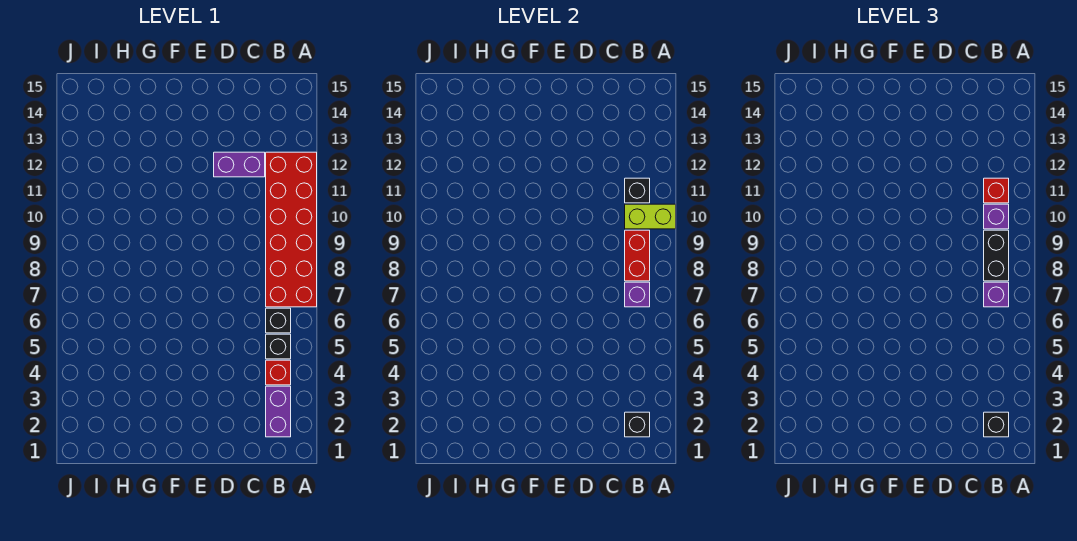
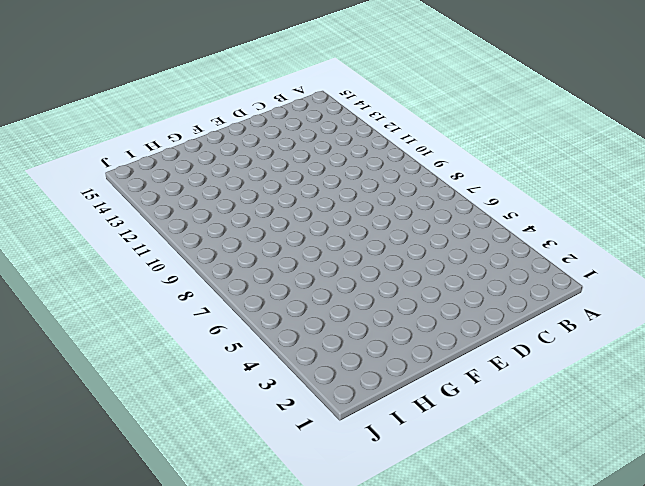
none -> red brick A7:B12 level 1
none -> purple brick B2:B3 level 1
none -> red brick B4 level 1

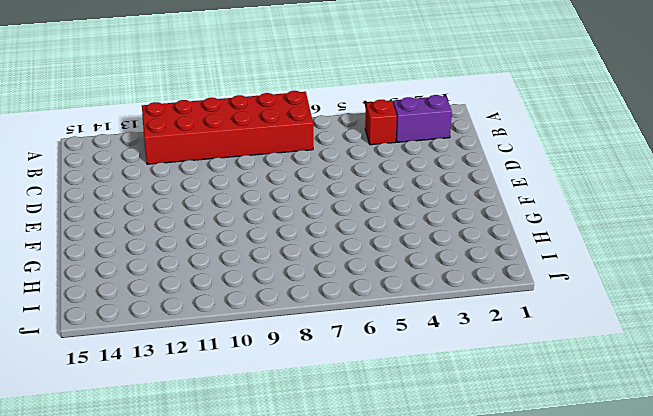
none -> black brick B5 level 1
none -> black brick B6 level 1
none -> purple brick C12:D12 level 1

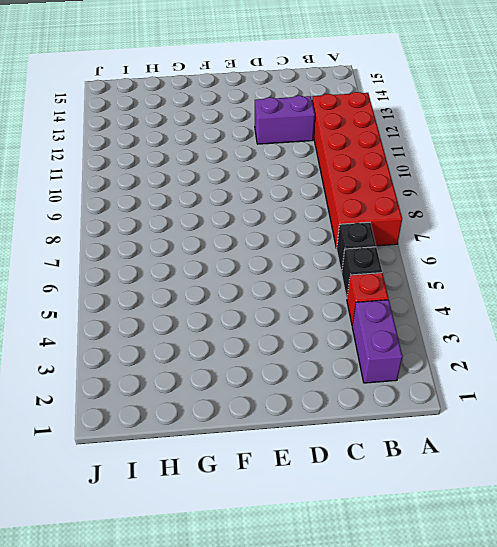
none -> lime brick A10:B10 level 2
none -> black brick B2 level 2
none -> purple brick B7 level 2

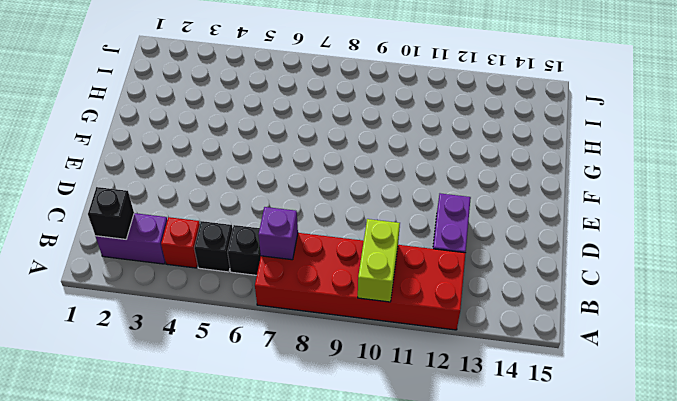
none -> red brick B8:B9 level 2
none -> black brick B11 level 2
none -> black brick B2 level 3

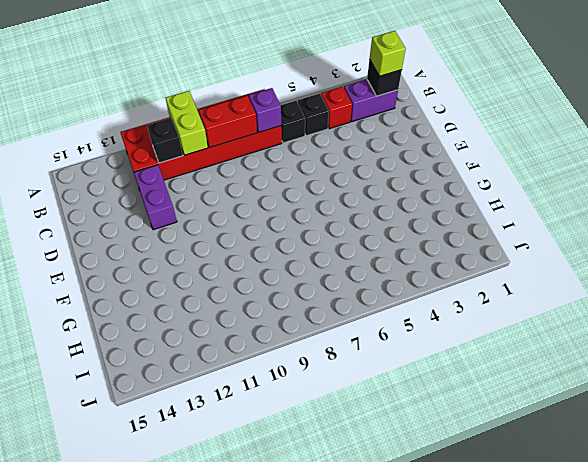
lime brick B2 level 3 -> black brick B2 level 3
none -> purple brick B7 level 3
none -> black brick B8:B9 level 3
none -> purple brick B10 level 3

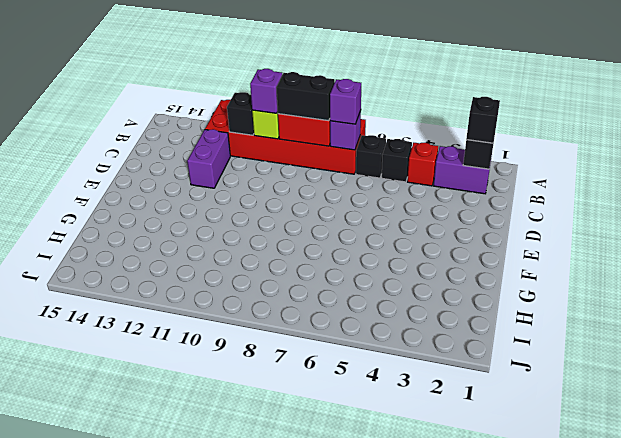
none -> red brick B11 level 3

